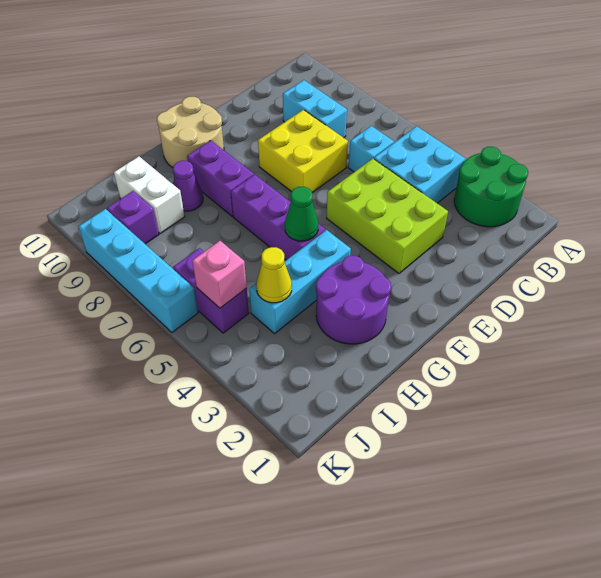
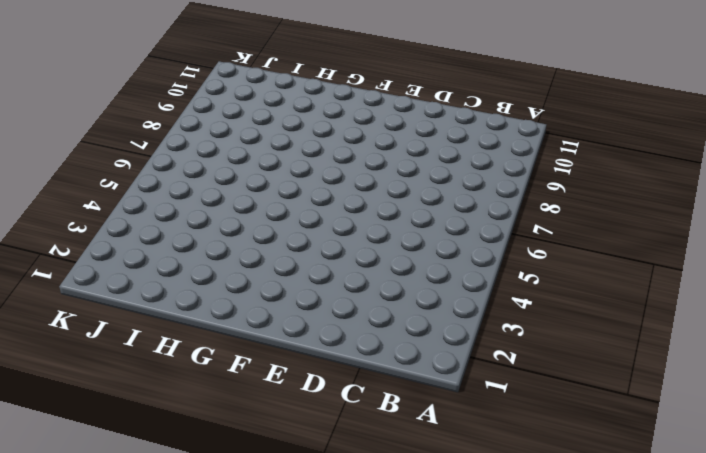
none -> green round brick A2:B3 level 1
none -> cyan brick B4:C5 level 1
none -> cyan brick C6 level 1

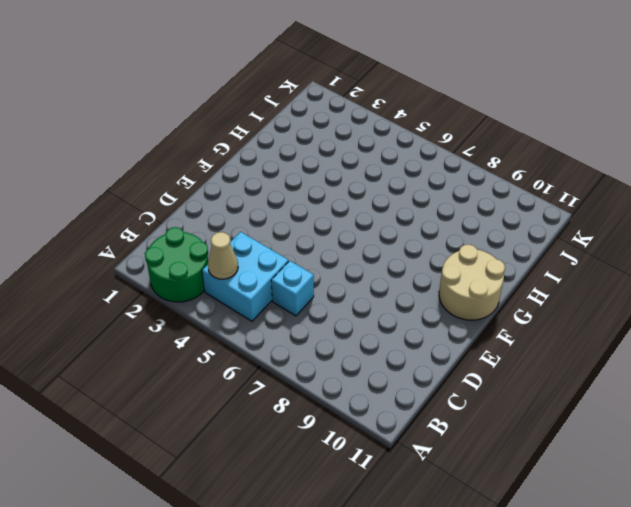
tan cone B4 level 2 -> none
none -> cyan brick C8:C9 level 1
none -> lime brick D3:E5 level 1
none -> yellow brick D7:E8 level 1

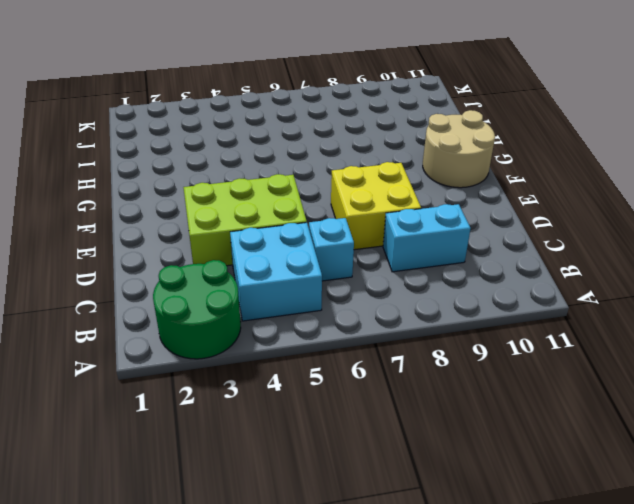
none -> purple round brick G2:H3 level 1
none -> cyan brick G4:I4 level 1
none -> purple brick G5:G7 level 1

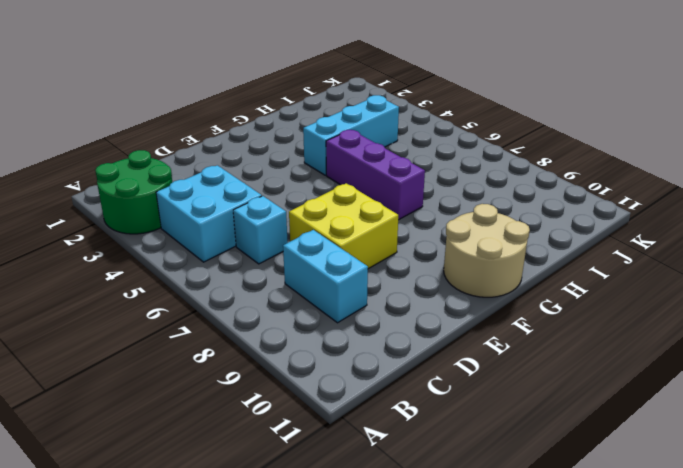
none -> lime brick D3:E5 level 1
none -> purple round brick G2:H3 level 1
none -> purple brick G8:G9 level 1

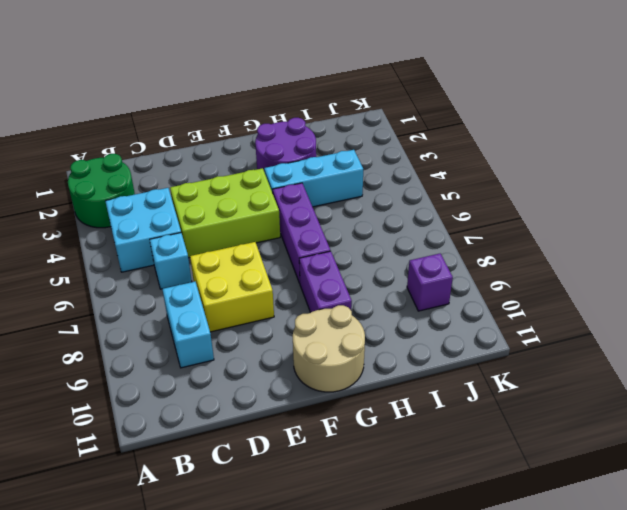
lime brick D4:F5 level 1 -> lime brick D3:E5 level 1
none -> purple cone H9 level 1
none -> white brick I9:I10 level 1
none -> purple brick J5:J6 level 1

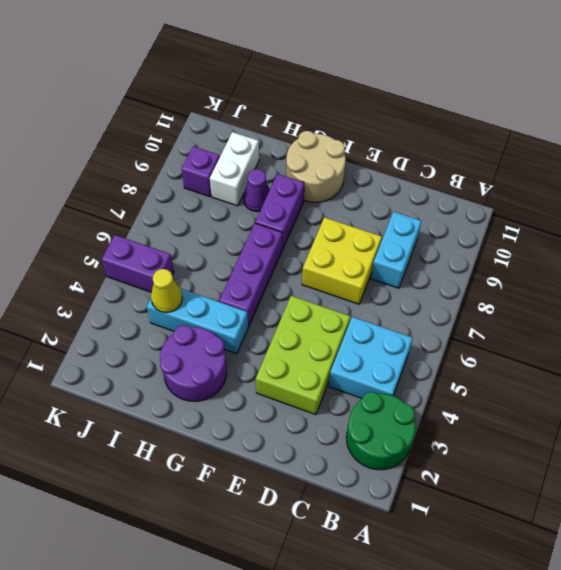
purple brick J5:K5 level 1 -> purple brick J5:J6 level 1
none -> cyan brick C6 level 1
none -> cyan brick K6:K9 level 1
none -> green cone G5 level 2

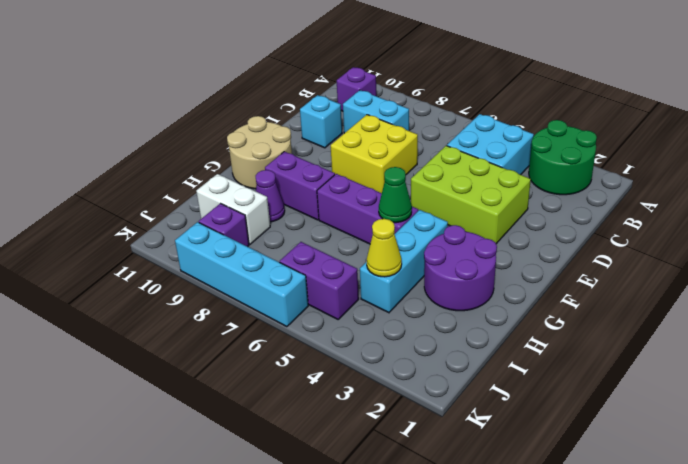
purple brick B10 level 1 -> none
cyan brick D10 level 1 -> cyan brick C6 level 1
none -> pink brick J5 level 2

